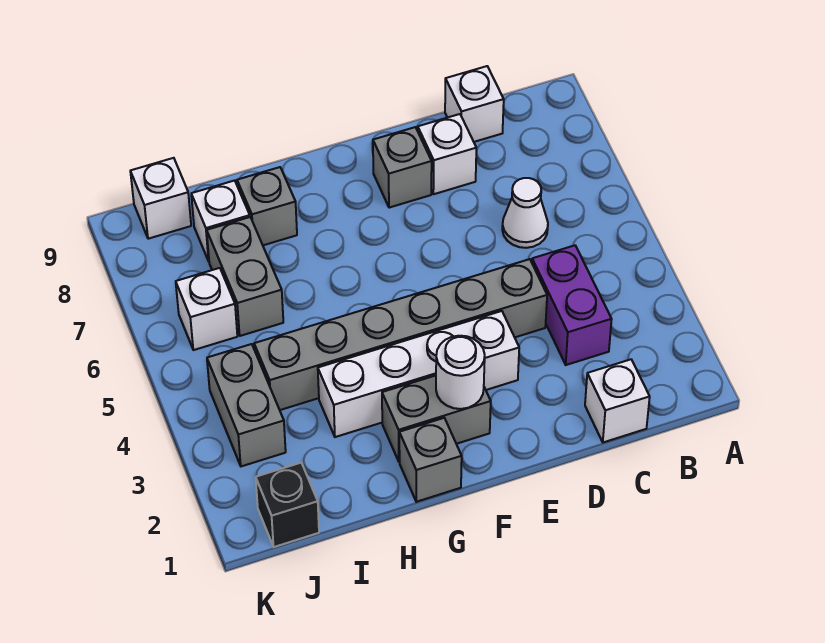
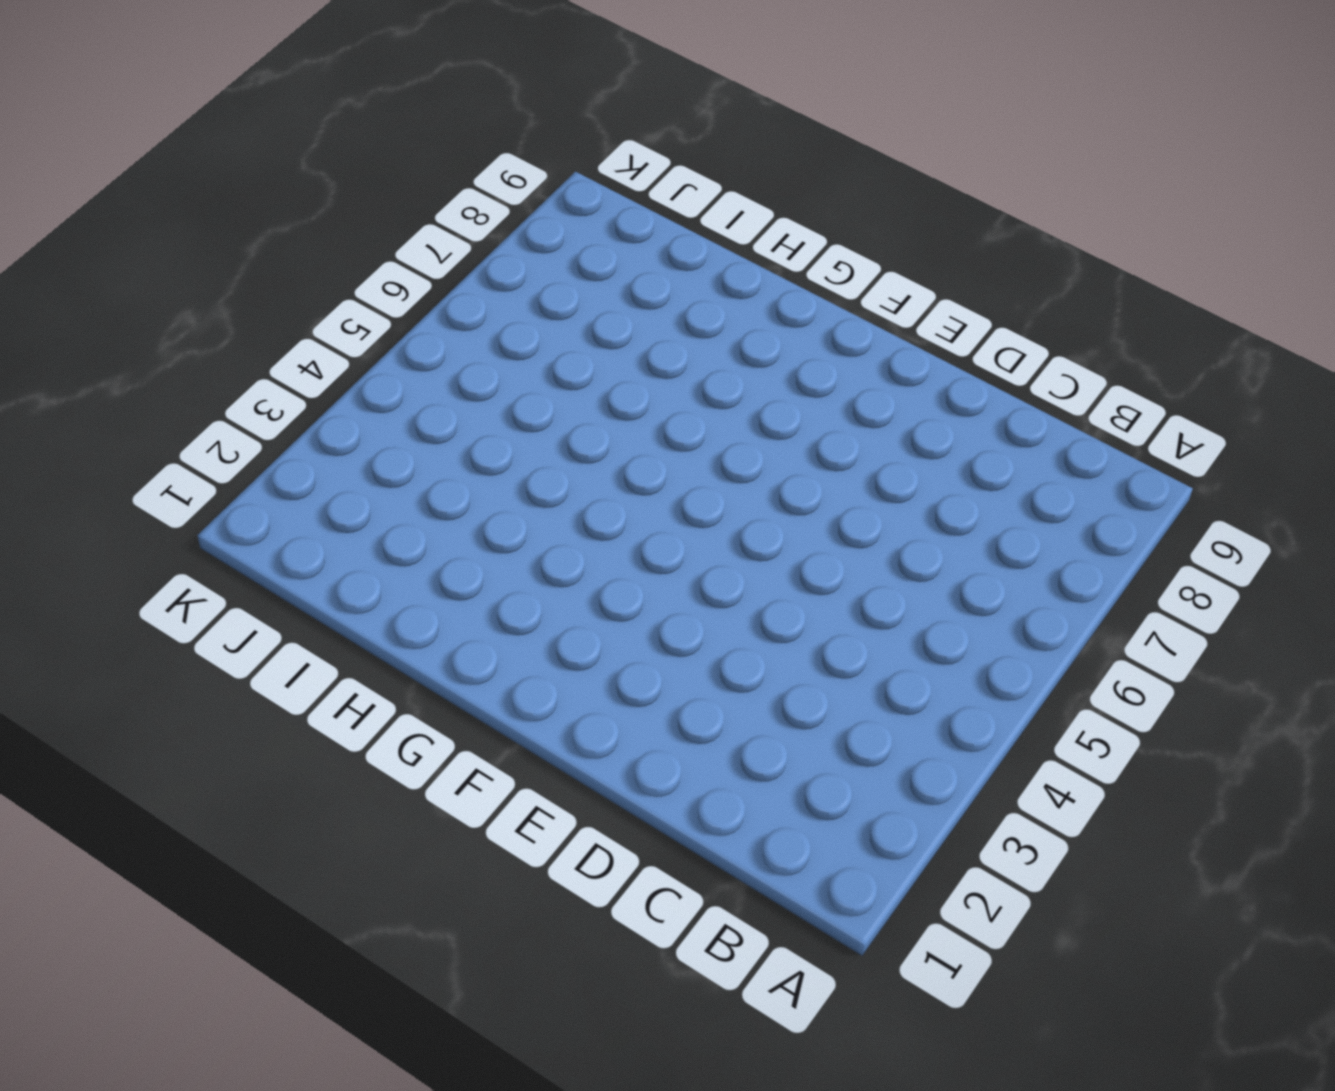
none -> white brick C1 level 1
none -> purple brick C3:C4 level 1
none -> white cone C6 level 1

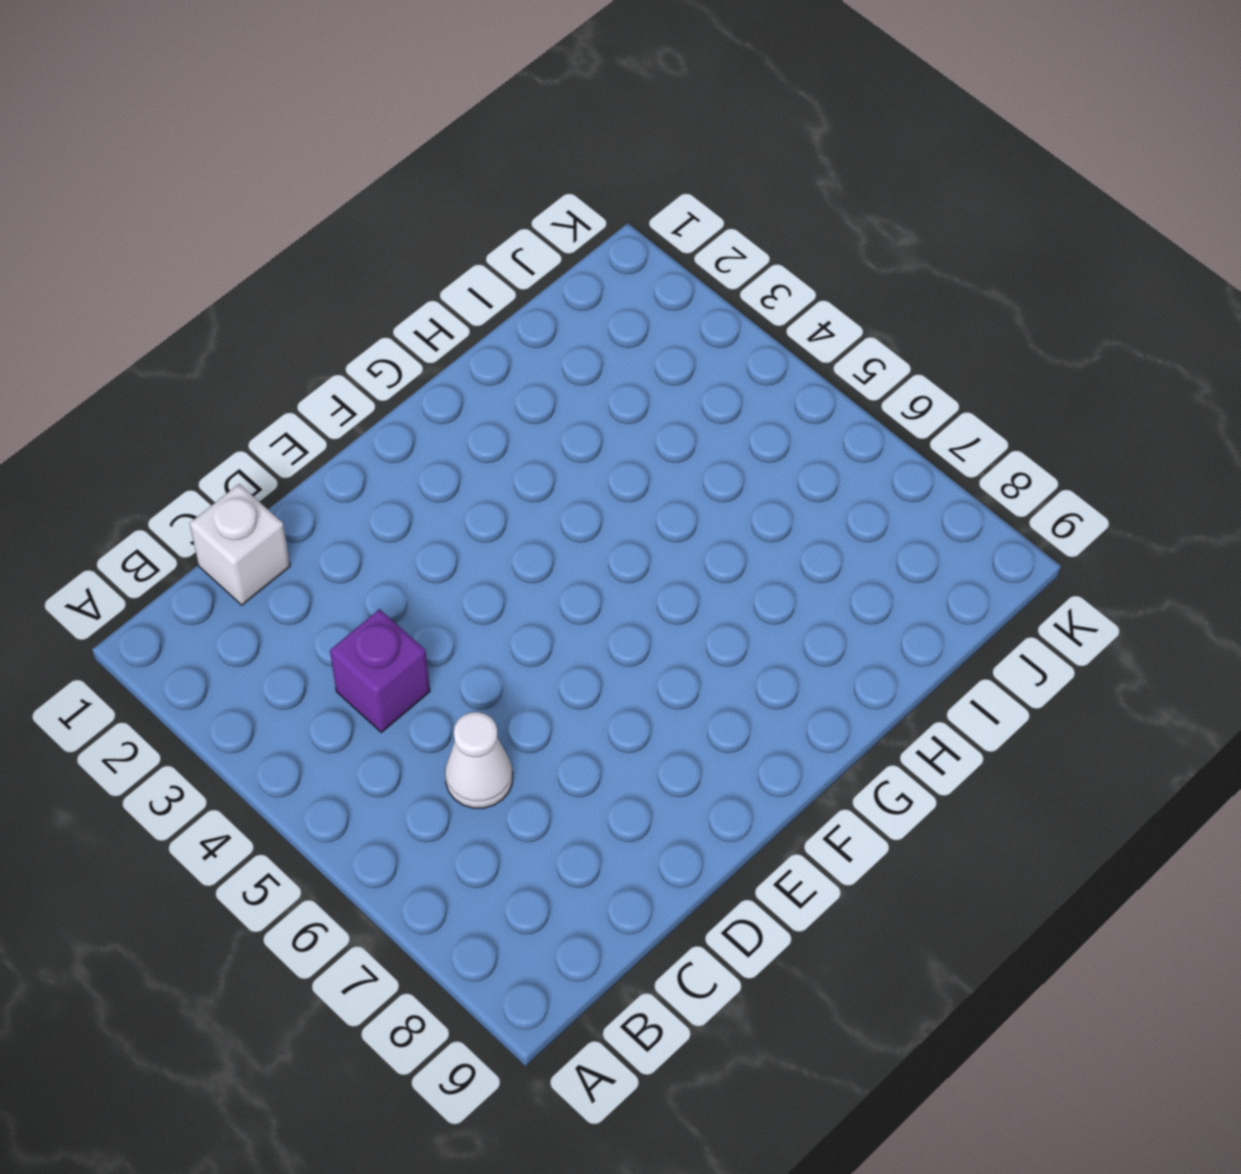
purple brick C4 level 1 -> purple brick C3:C4 level 1
none -> white brick C9 level 1
none -> grey brick D4:I4 level 1
none -> white brick D8 level 1

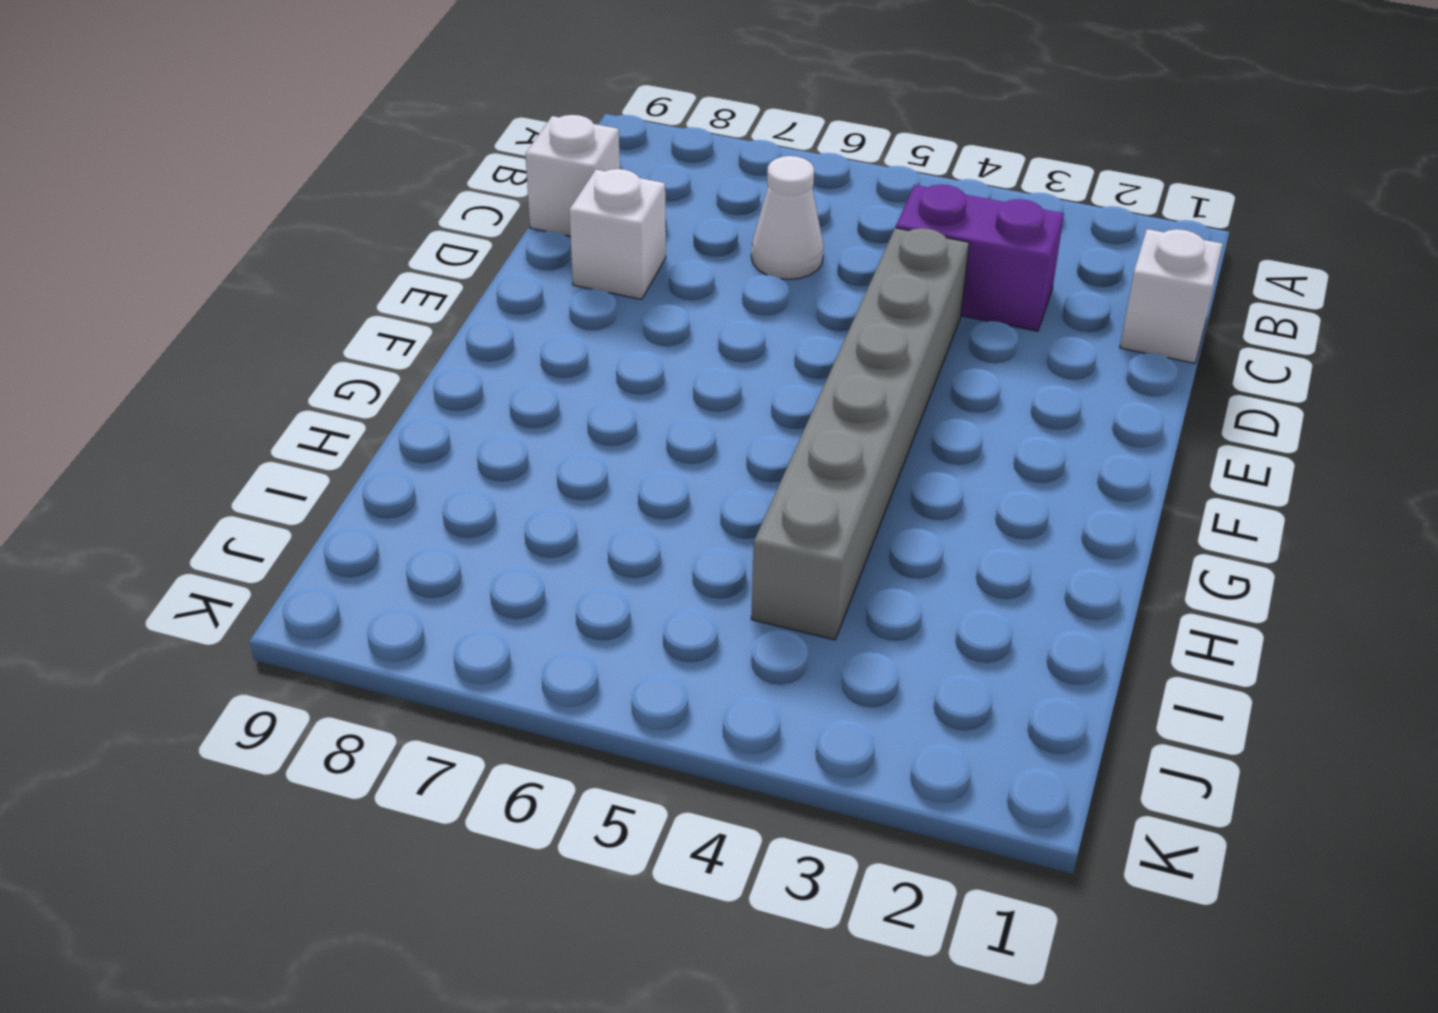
none -> white brick E3:H3 level 1
none -> grey brick E8 level 1
none -> grey brick F2:G2 level 1

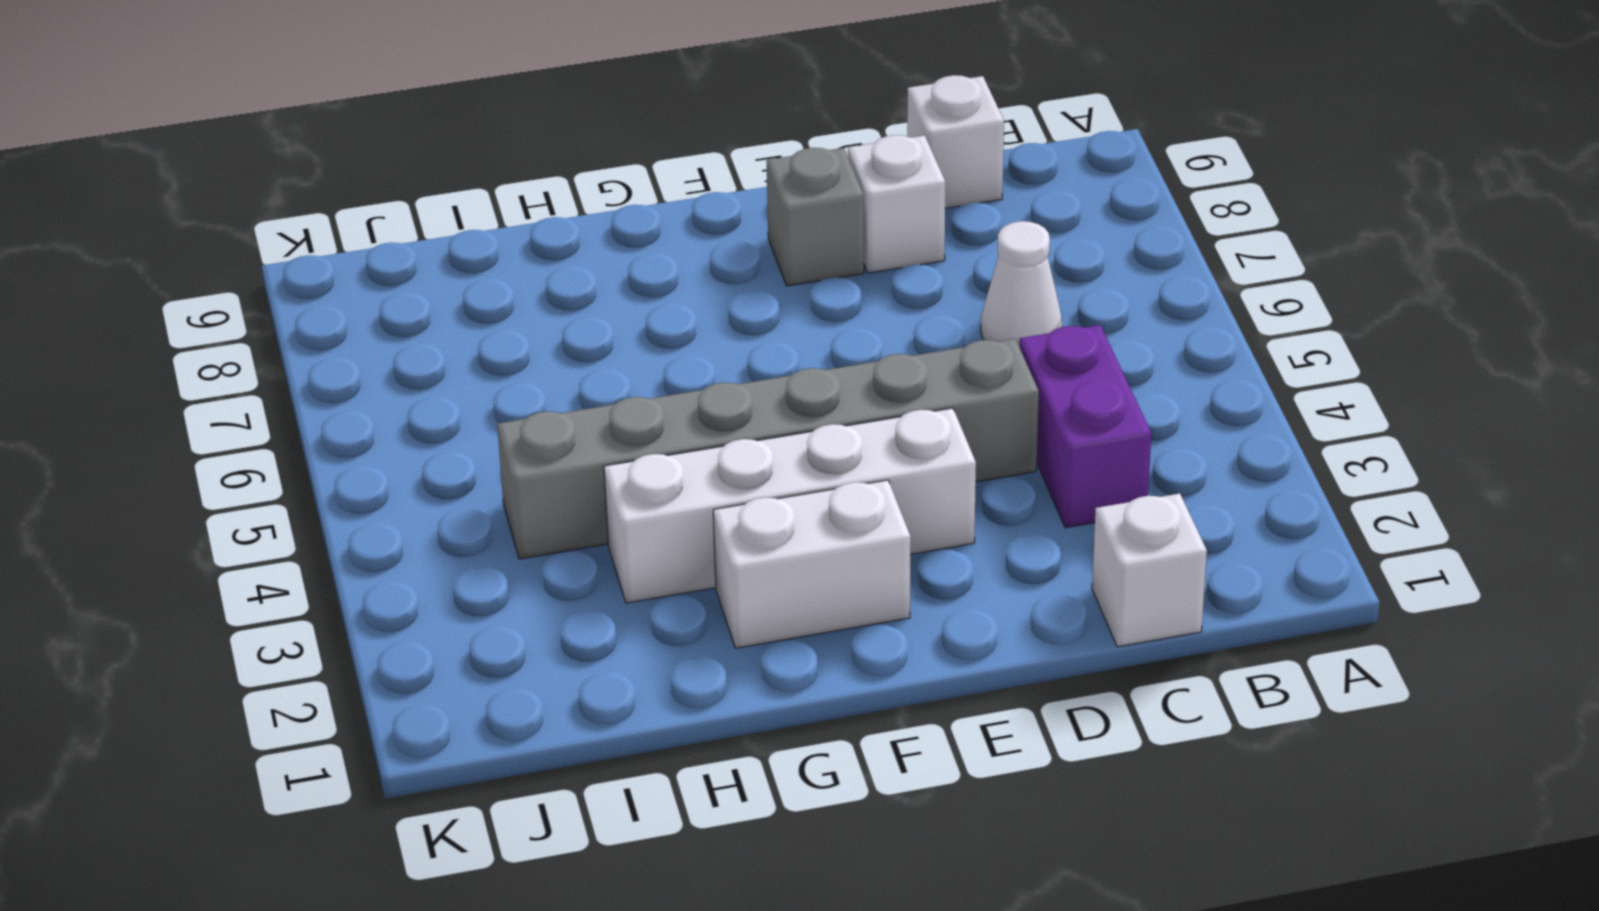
white brick F2:G2 level 1 -> grey brick F2:G2 level 1
none -> grey brick G1 level 1
none -> grey brick H8 level 1
none -> grey brick I6:I7 level 1

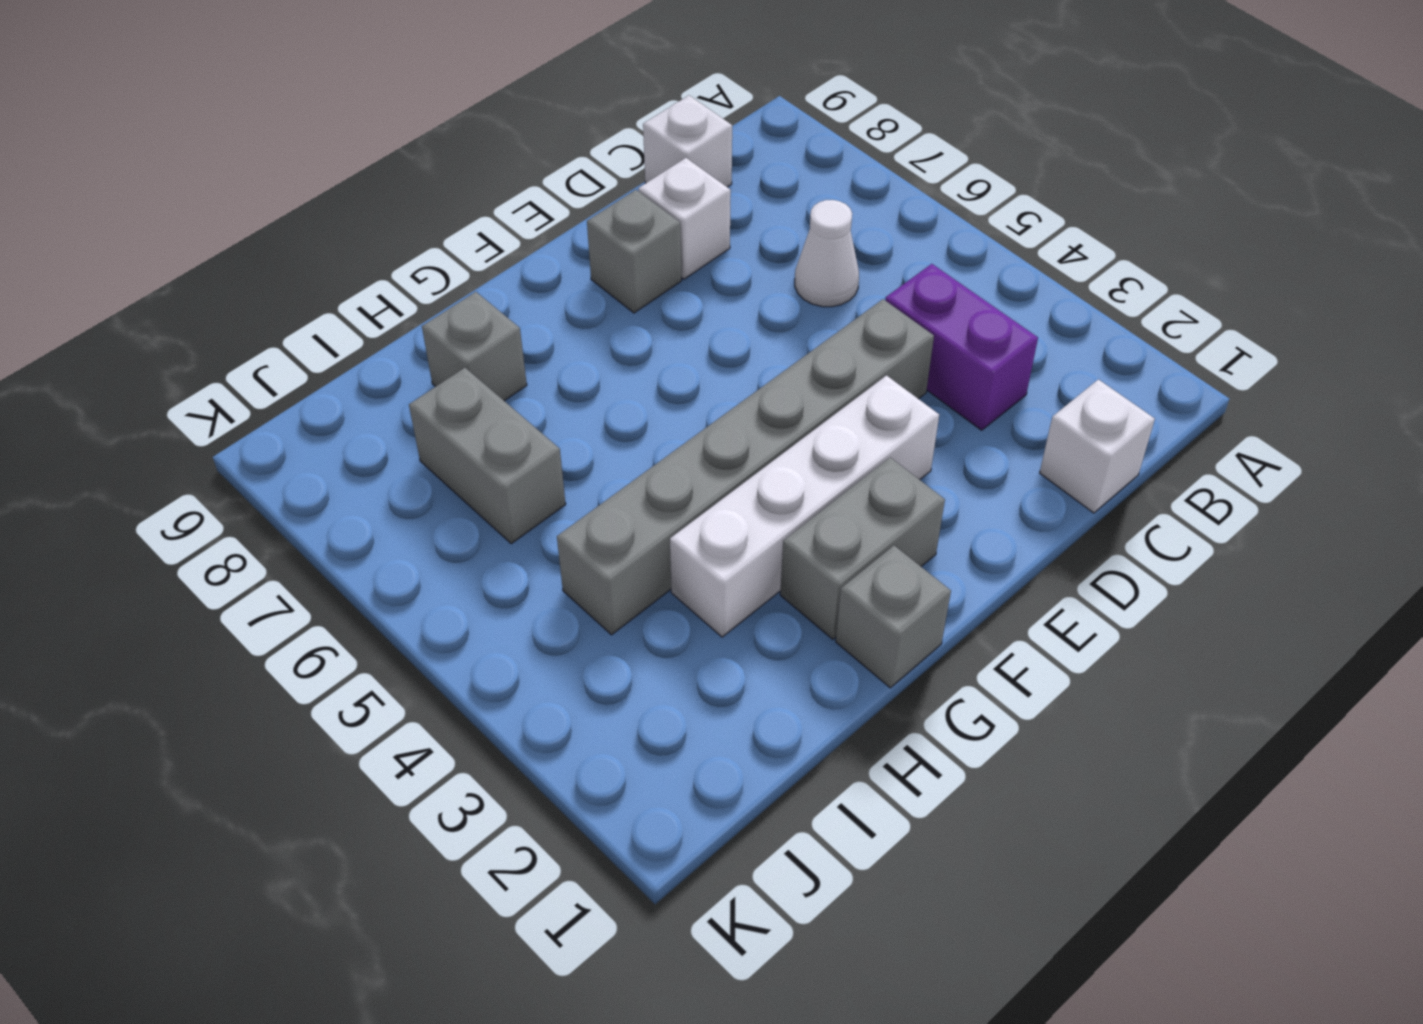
none -> white brick I8 level 1
none -> black brick J1 level 1
none -> grey brick J3:J4 level 1

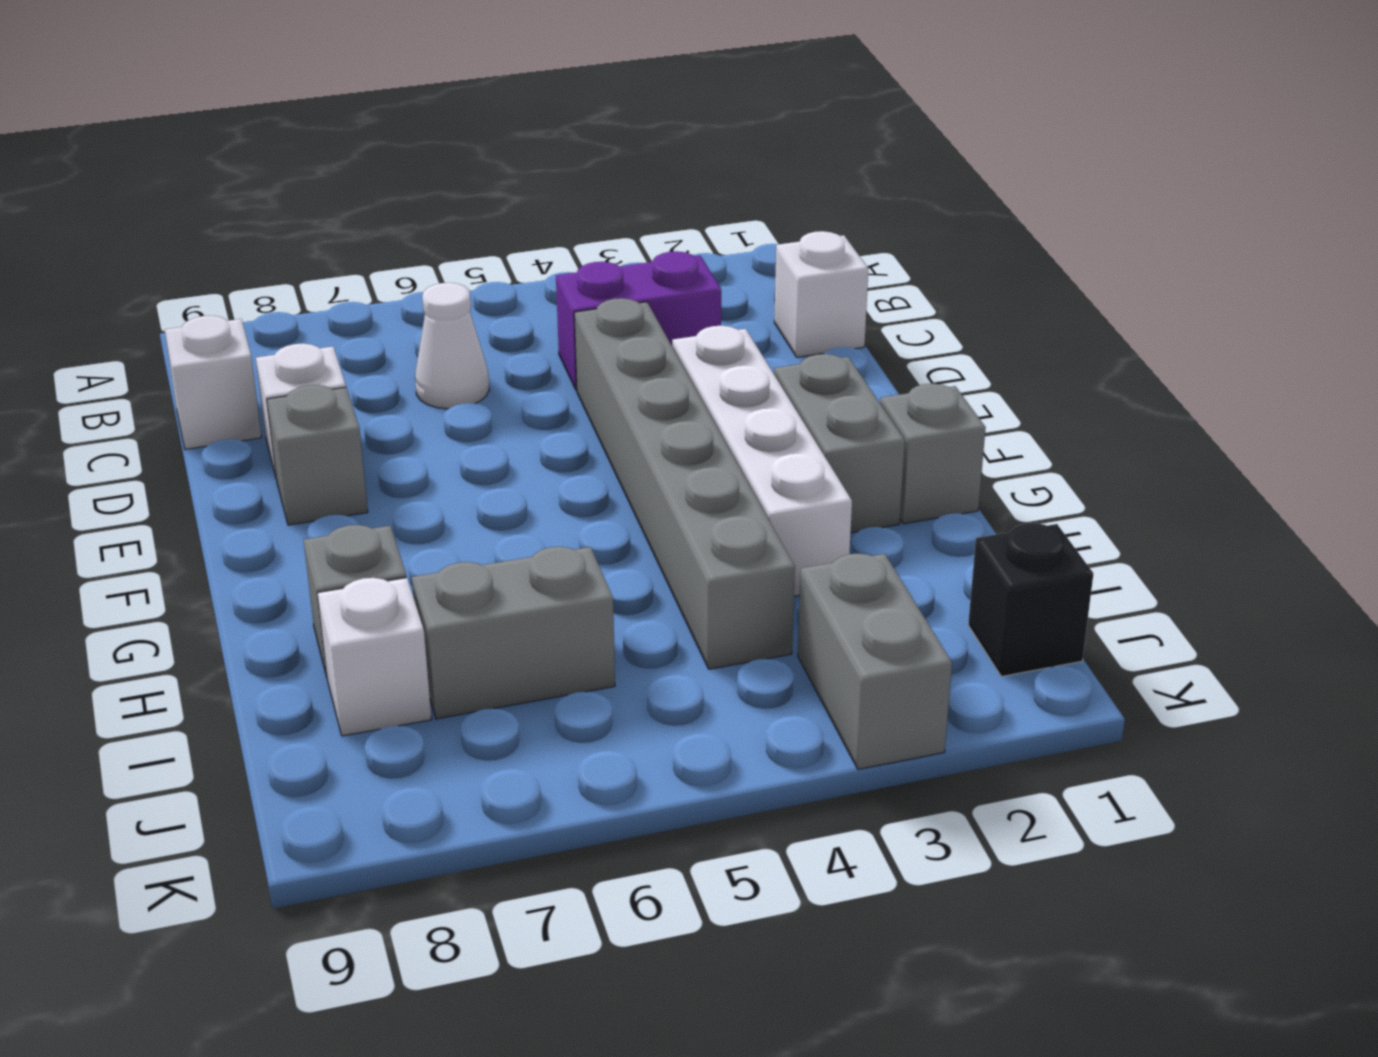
grey brick J3:K3 level 1 -> grey brick J3:J4 level 1
none -> white brick J6 level 1
none -> white brick J9 level 1
none -> white round brick F2 level 2

